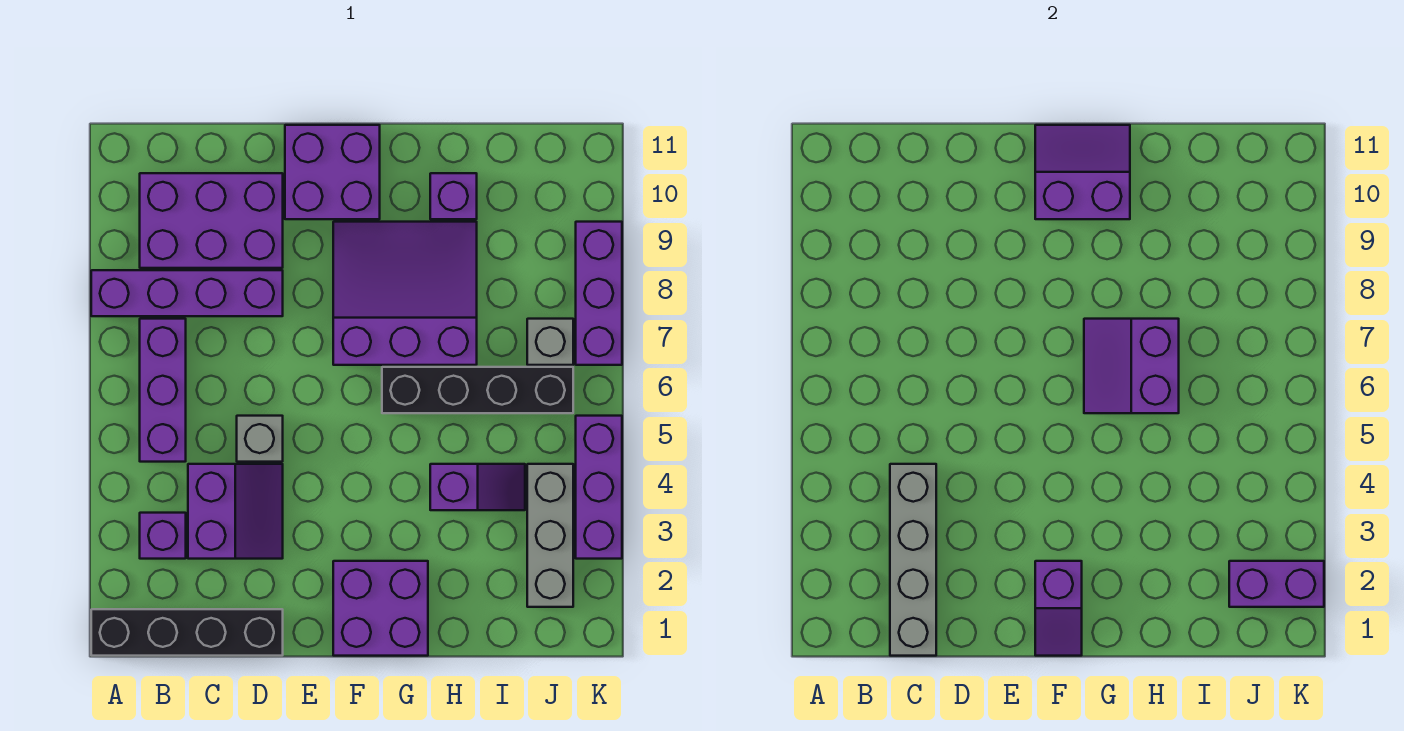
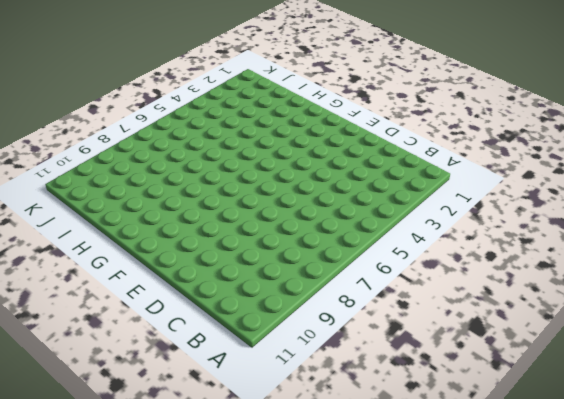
none -> black brick A1:D1 level 1
none -> purple brick A8:D8 level 1
none -> purple brick B3 level 1

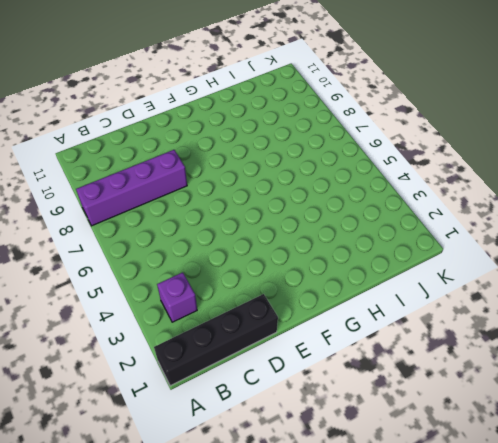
none -> purple brick B5:B7 level 1
none -> purple brick B9:D10 level 1
none -> purple slope C3:D4 level 1 top C

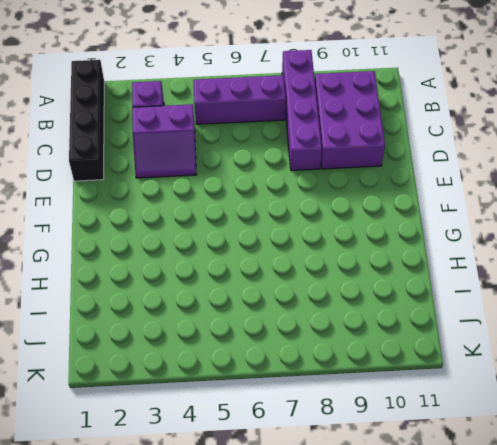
none -> grey brick D5 level 1
none -> purple brick E10:F11 level 1
none -> purple brick F1:G2 level 1

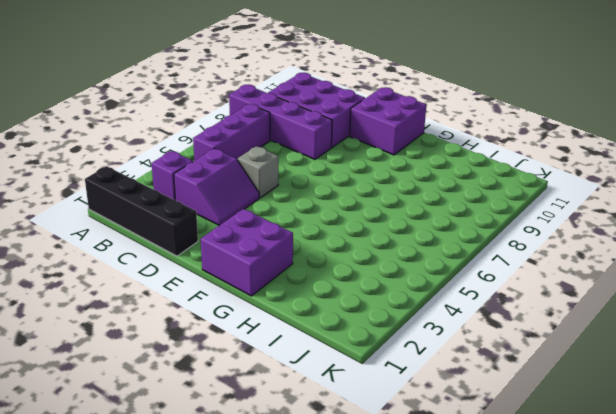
none -> purple slope F7:H9 level 1 top 7
none -> black brick G6:J6 level 1
none -> purple slope H4:I4 level 1 top H

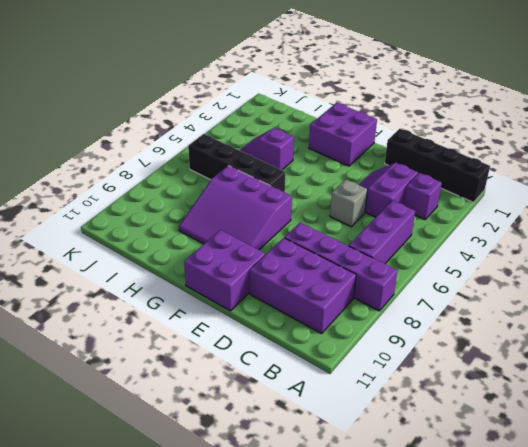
none -> purple brick H10 level 1
none -> grey brick J2:J4 level 1
none -> grey brick J7 level 1

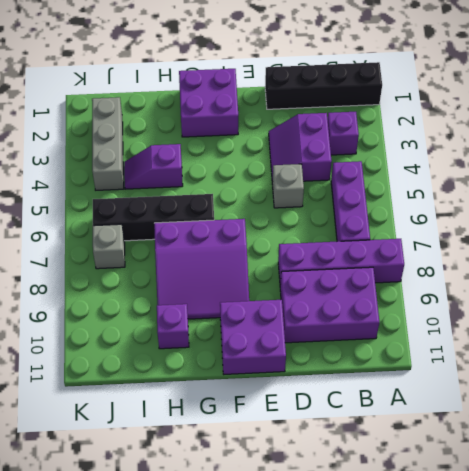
none -> purple brick K3:K5 level 1
none -> purple brick K7:K9 level 1
none -> grey brick C1:C4 level 2

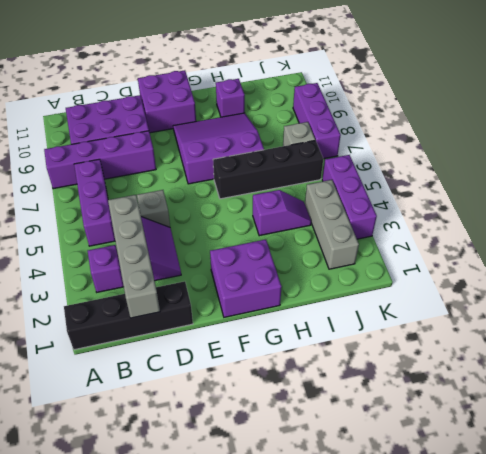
none -> purple slope F1:F2 level 2 top 2
none -> purple slope F10:G11 level 2 top 10
none -> purple slope G6:H7 level 2 top H

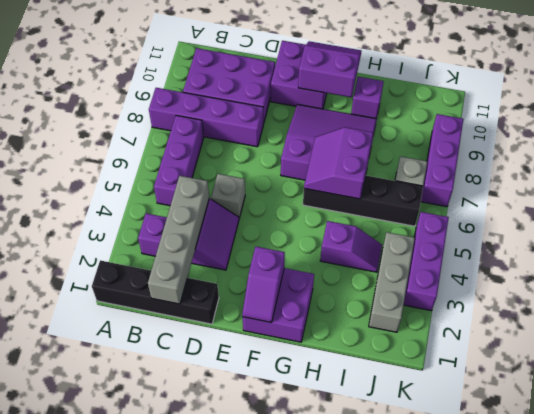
none -> purple brick J2:K2 level 2

